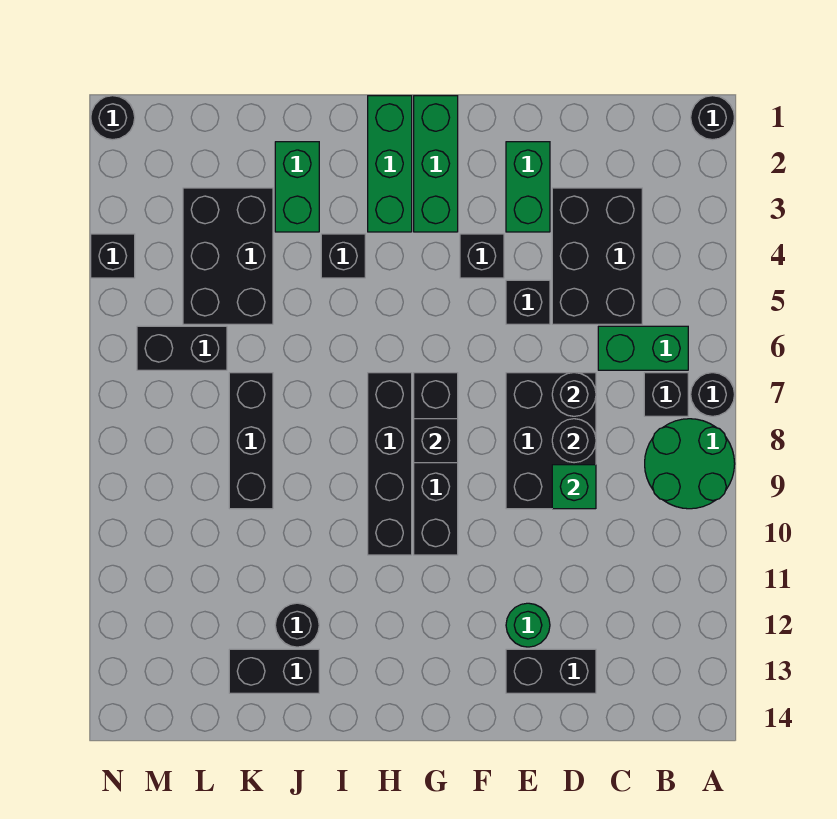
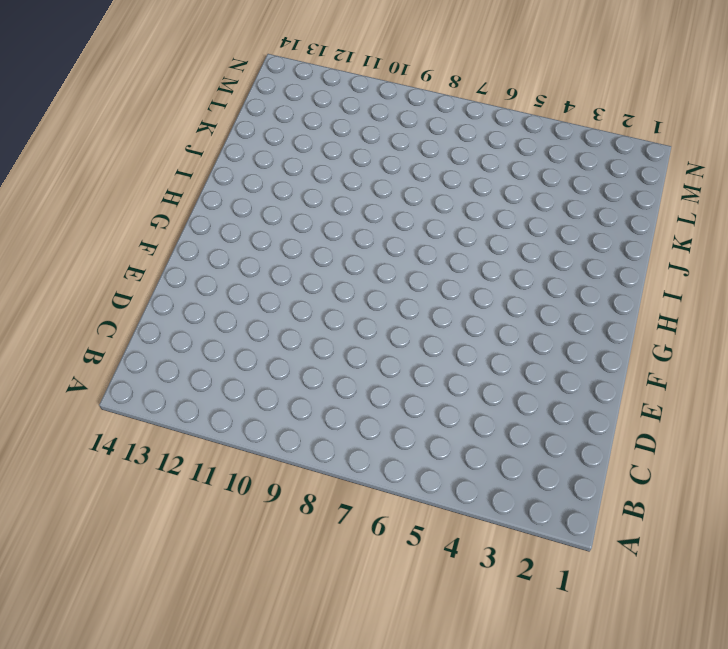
none -> black round brick A1 level 1
none -> black round brick A7 level 1
none -> green round brick A8:B9 level 1

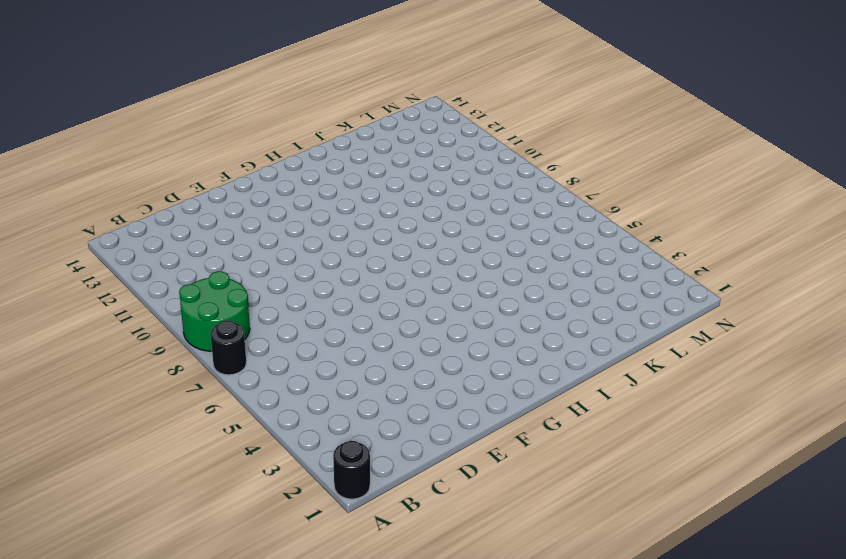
none -> green brick B6:C6 level 1
none -> black brick B7 level 1
none -> black brick C3:D5 level 1

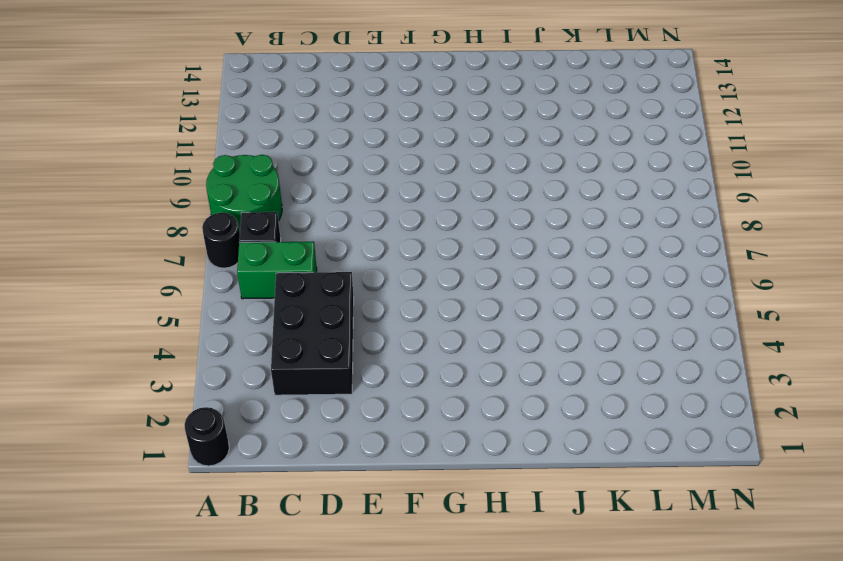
none -> black brick D7:E9 level 1
none -> black brick D13:E13 level 1
none -> green brick E2:E3 level 1

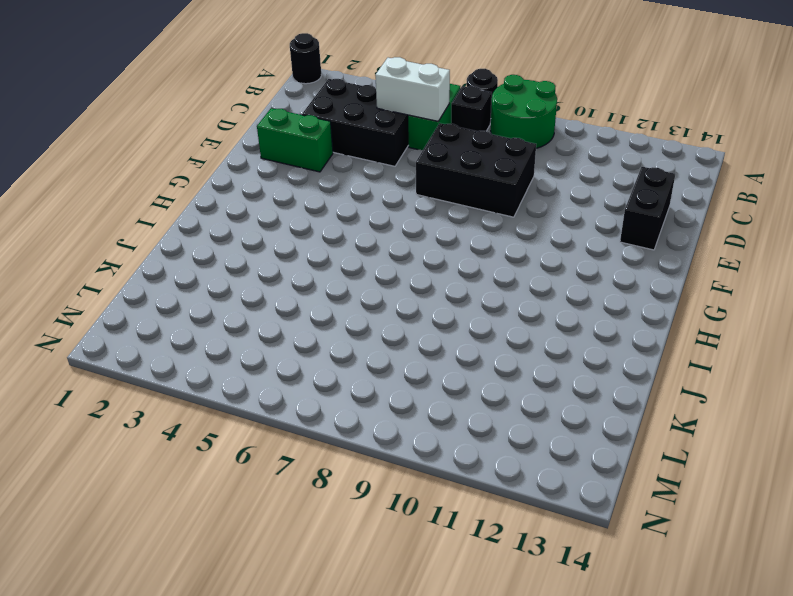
white brick C5:C6 level 2 -> none
none -> black brick E5 level 1
none -> green round brick E12 level 1
none -> black brick F4 level 1

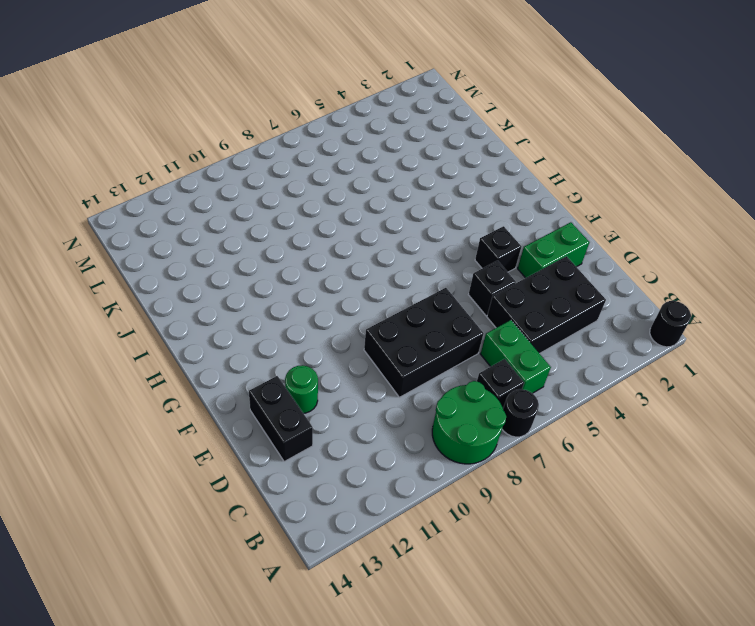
none -> green brick G1:G3 level 1
none -> black brick G7:G10 level 1
none -> green brick H1:H3 level 1

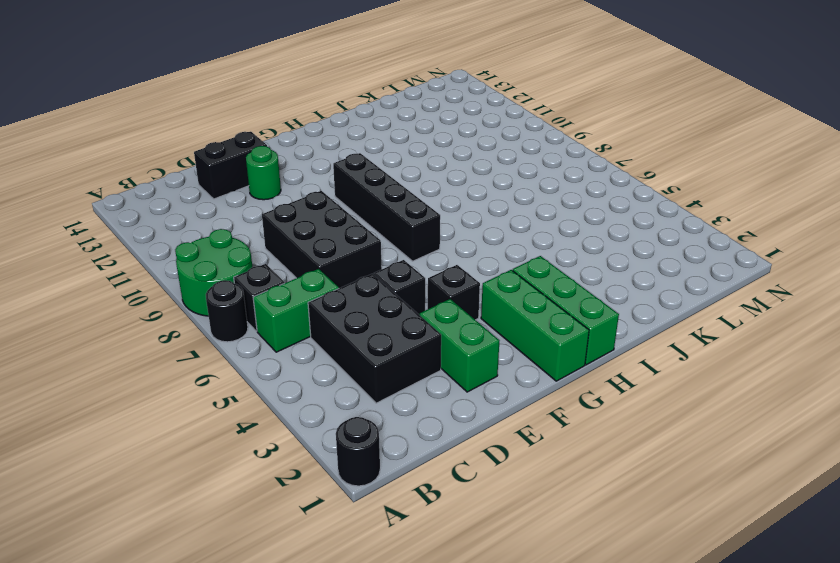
none -> black brick H7:H10 level 1
none -> black brick I4 level 1
none -> green brick J2:J3 level 1

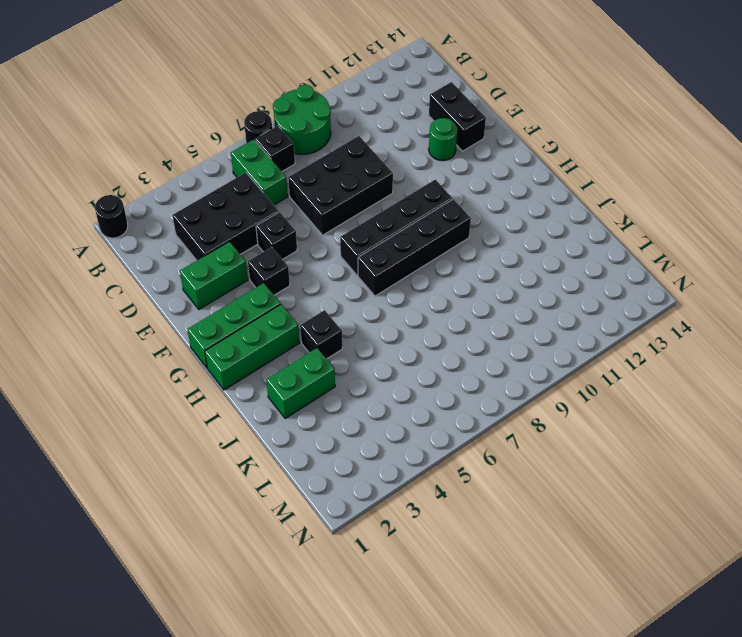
none -> black round brick J12 level 1
none -> black brick J13:K13 level 1
none -> black brick K3:L5 level 1

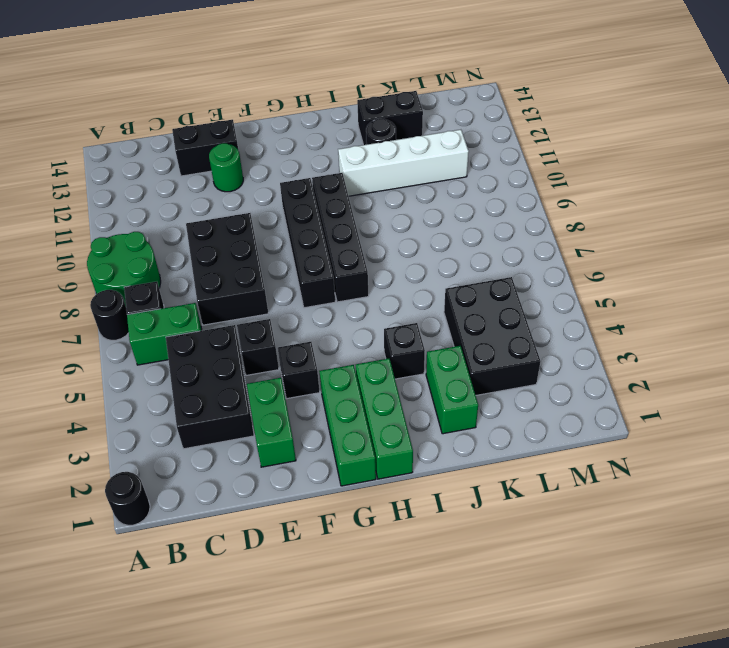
white brick I11:L11 level 1 -> none
none -> black brick K7:K9 level 1
none -> black brick L6:M6 level 1
none -> black round brick N1 level 1

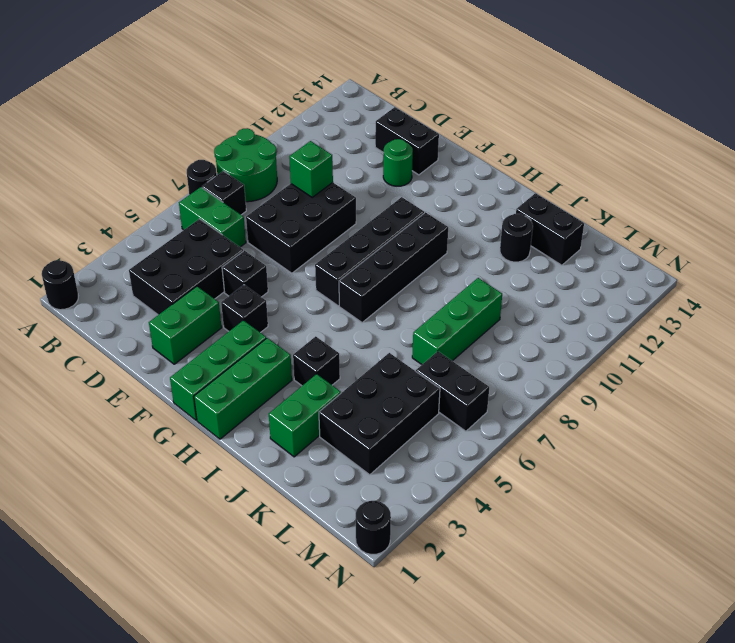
green brick K7:K9 level 1 -> black brick K7:K9 level 1
none -> black brick N4 level 1
none -> black round brick D7 level 2
none -> black round brick D8 level 2

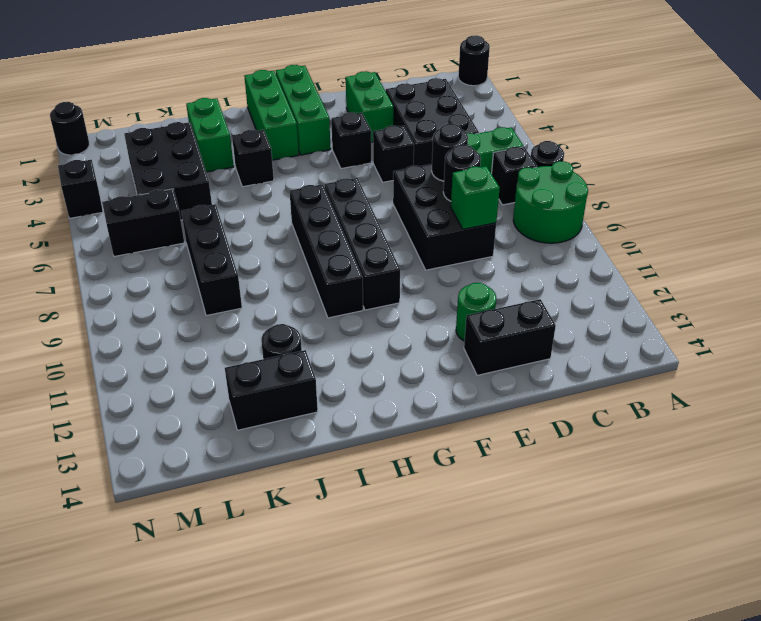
none -> black brick G8 level 2

